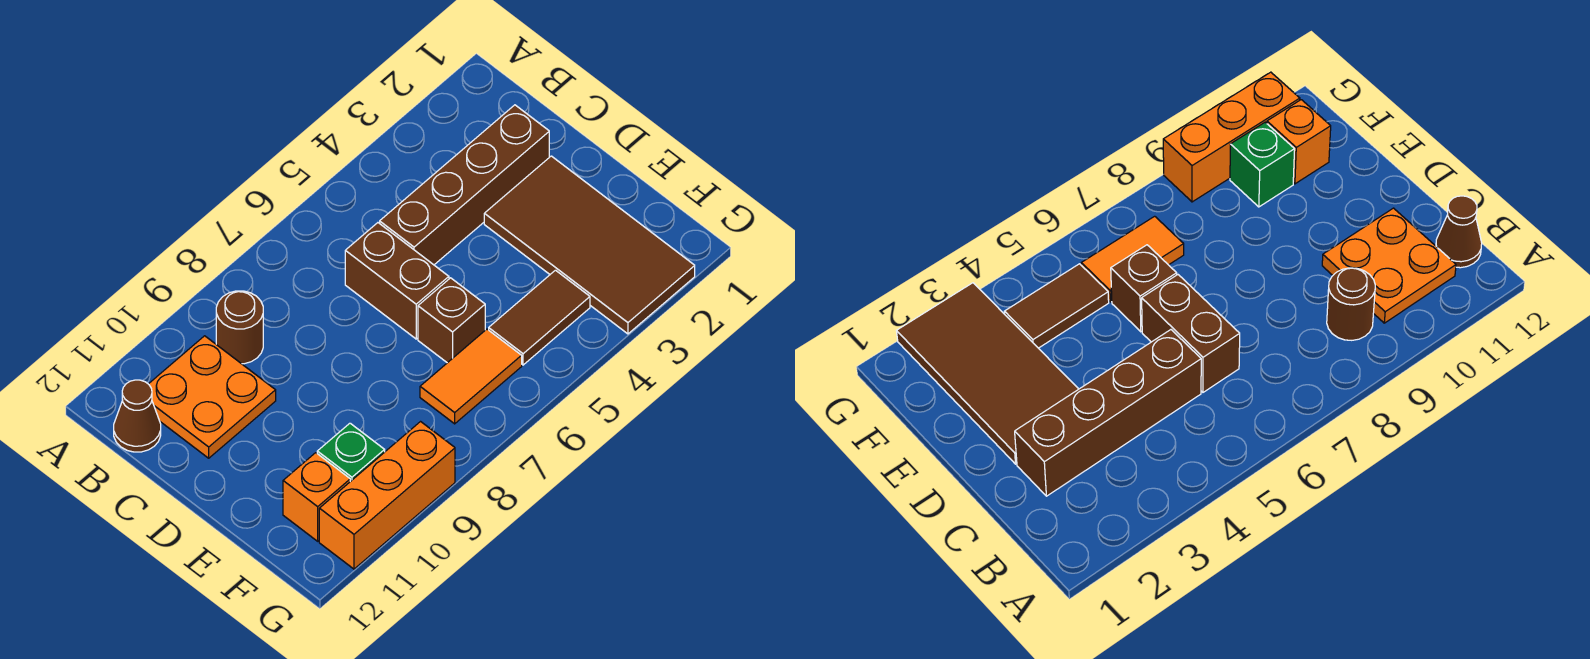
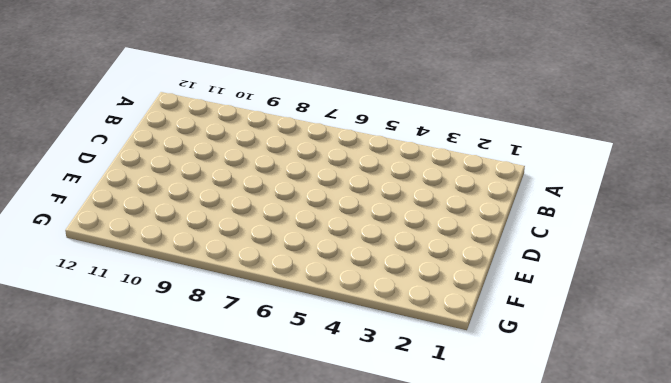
none -> brown round brick B9 level 1
none -> orange plate B10:C11 level 1
none -> brown cone B12 level 1

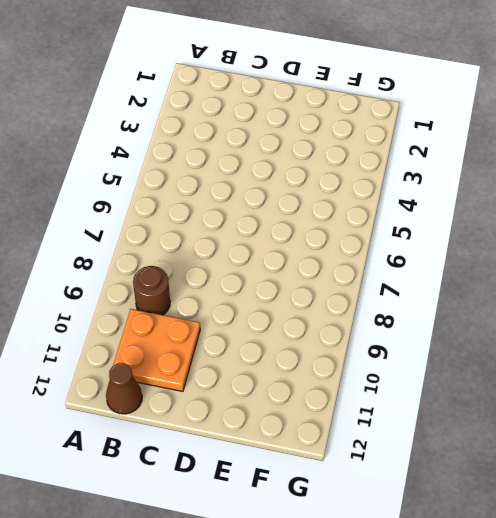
none -> brown brick C2:C5 level 1
none -> brown brick C6:D6 level 1
none -> brown tile D2:G3 level 1

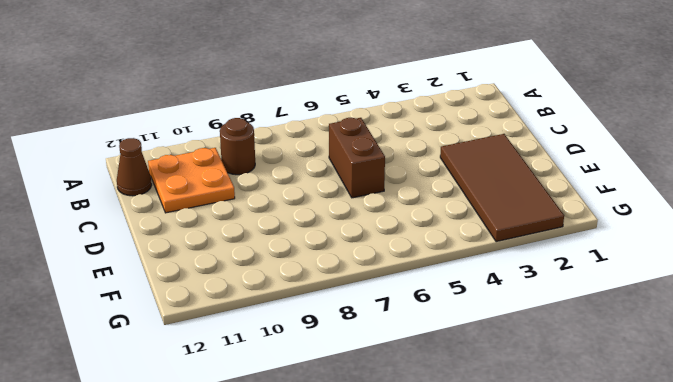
none -> brown brick C2:C5 level 1
none -> brown brick E6 level 1
none -> brown tile F4:F5 level 1

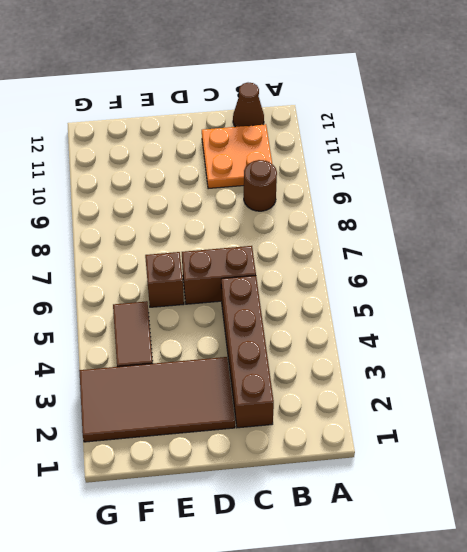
none -> orange tile F6:F7 level 1
none -> green brick F10 level 1
none -> orange brick F11 level 1

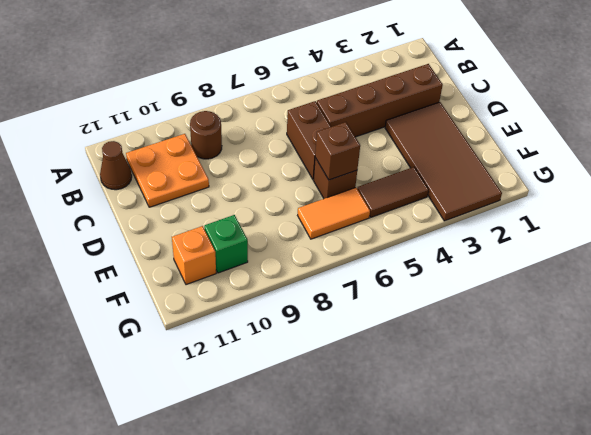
brown brick E6 level 2 -> none
none -> orange brick G9:G11 level 1

